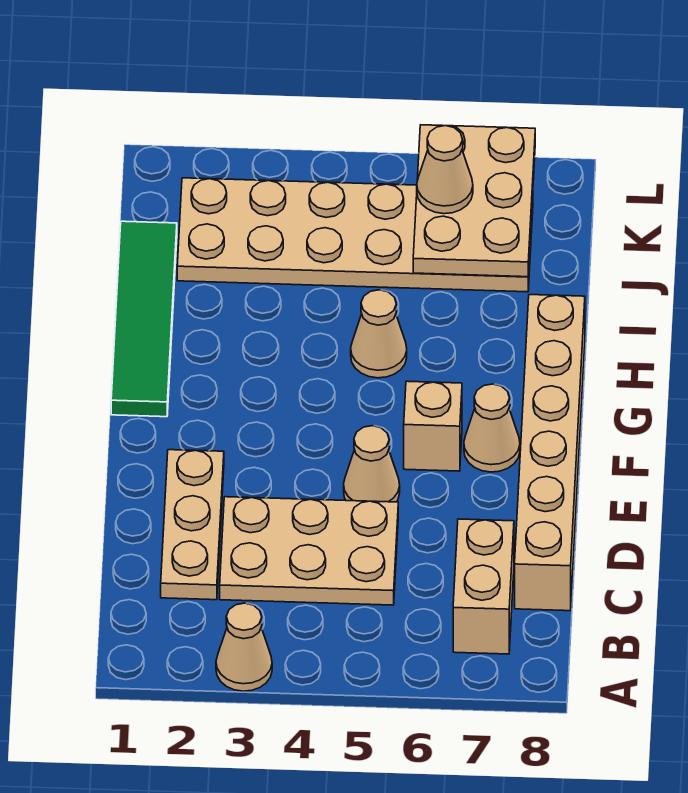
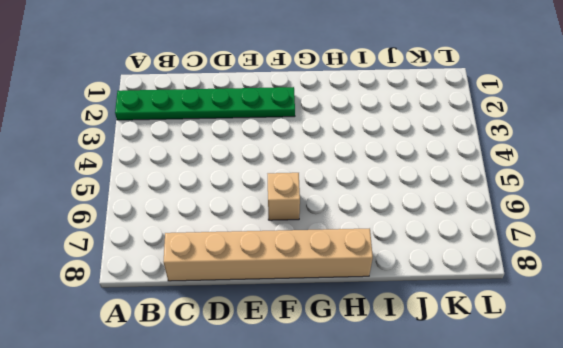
green plate A2:F2 level 1 -> tan plate C2:E2 level 1
none -> tan cone A3 level 1
none -> tan brick B7:C7 level 1
none -> tan plate C3:D5 level 1

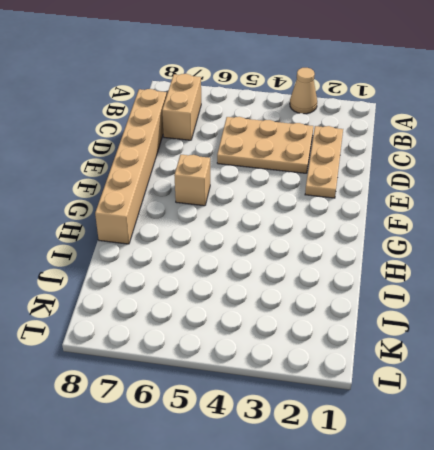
none -> tan cone E5 level 1
none -> tan cone F7 level 1
none -> green tile G1:J1 level 1

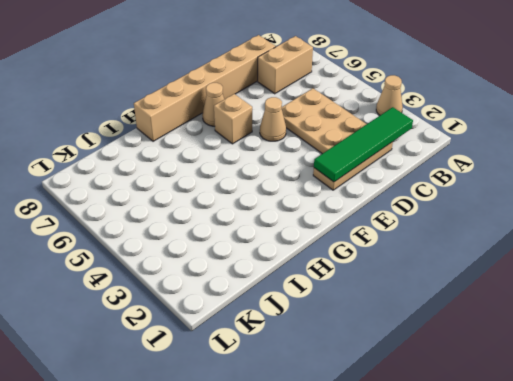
green tile B2:E2 level 2 -> green tile G1:J1 level 1
none -> tan cone H5 level 1
none -> tan plate J2:K7 level 1
none -> tan plate J6:L7 level 2

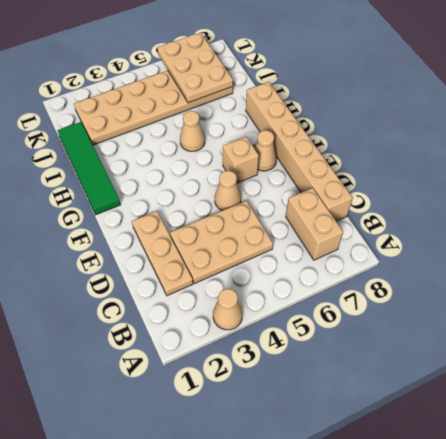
none -> tan cone K6 level 3

